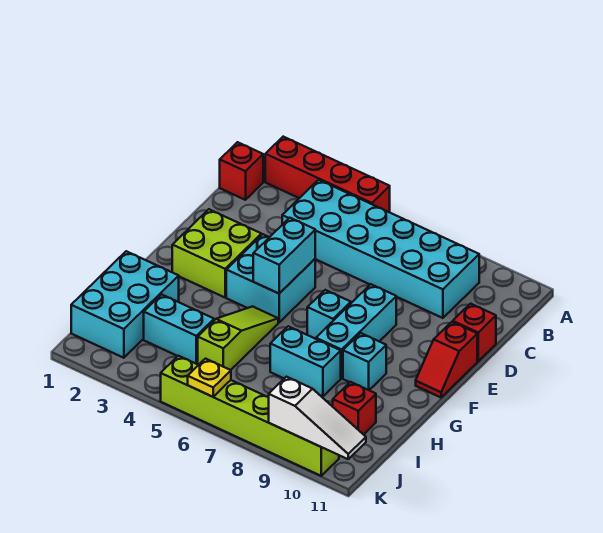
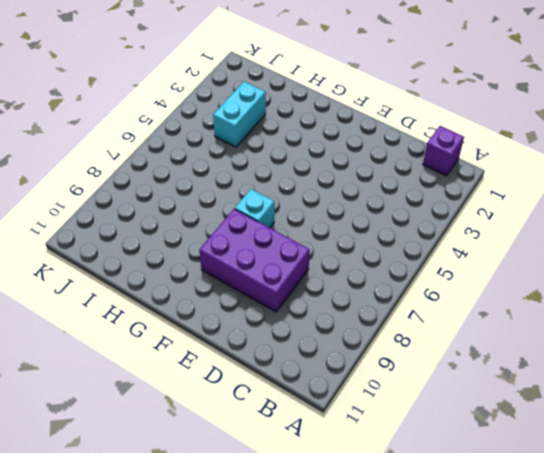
purple brick B1 level 1 -> red brick B1 level 1
purple brick D8:F9 level 1 -> cyan brick E8:G8 level 1
none -> red brick A2:A5 level 1
none -> cyan brick B4:C9 level 1
none -> red brick D11 level 1

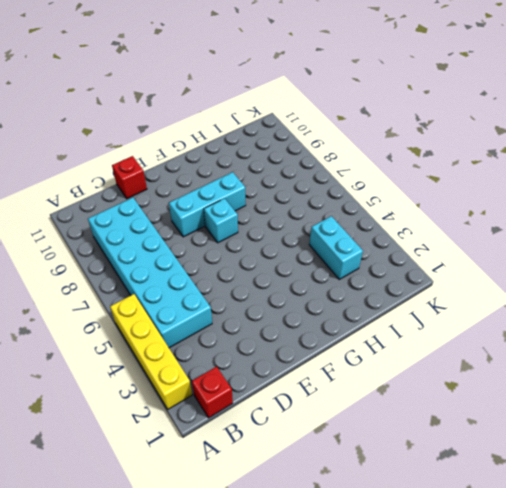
yellow brick A2:A5 level 1 -> red brick A2:A5 level 1
none -> lime brick E2:F3 level 1
none -> cyan brick E4:F5 level 1
none -> red slope E11:F11 level 1 top E

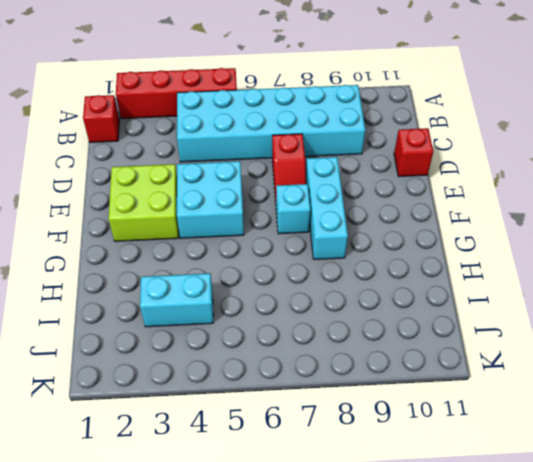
red slope D7:E7 level 1 top D -> red slope E11:F11 level 1 top E
none -> lime slope G5:I5 level 1 top I
none -> cyan brick G9 level 1
none -> cyan brick H1:J2 level 1

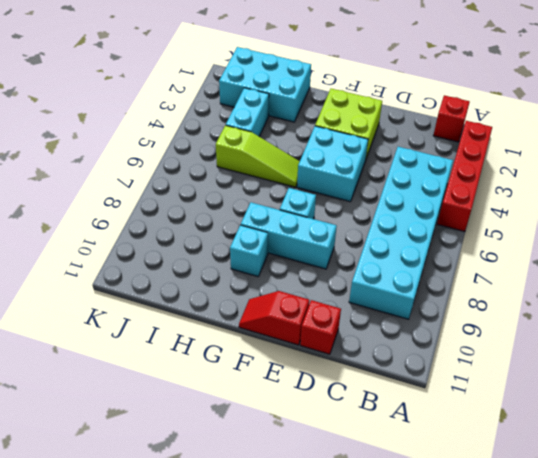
none -> cyan brick H7:H8 level 1
none -> red brick I10 level 1
none -> lime brick K5:K10 level 1

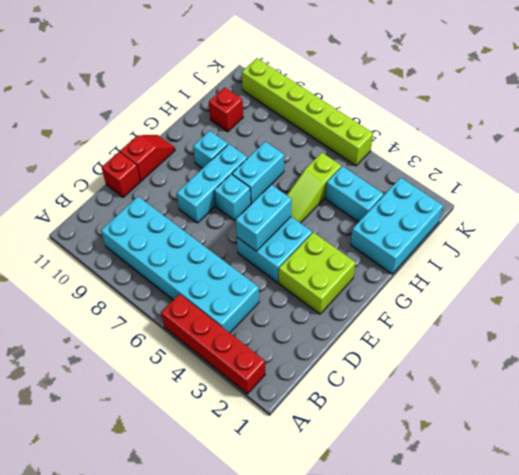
cyan brick G7:H7 level 1 -> cyan brick H7:H8 level 1
none -> red brick B1 level 1
none -> yellow plate K6 level 2
none -> white slope K9:K11 level 2 top 9

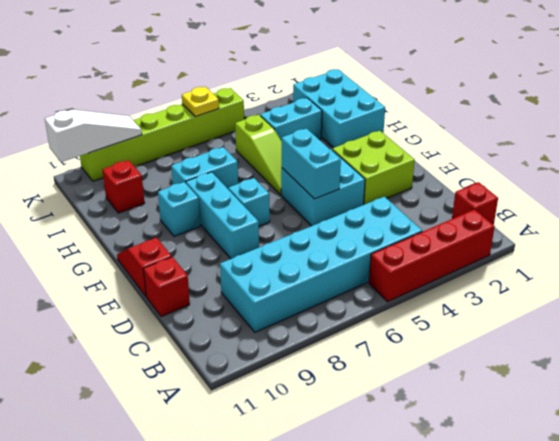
white slope K9:K11 level 2 top 11 -> white slope K9:K11 level 2 top 9

